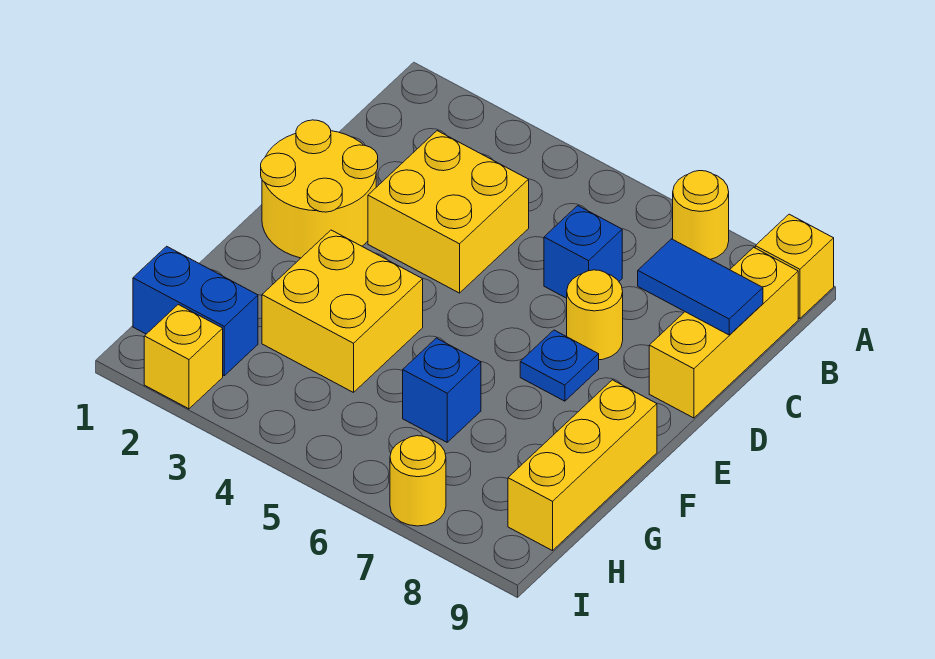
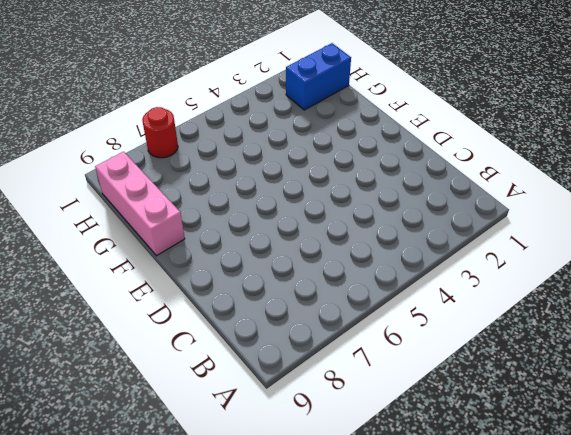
pink brick F9:H9 level 1 -> yellow brick F9:H9 level 1
red round brick I7 level 1 -> yellow round brick I7 level 1
none -> yellow round brick A7 level 1
none -> yellow brick A9 level 1
none -> yellow brick B9:D9 level 1

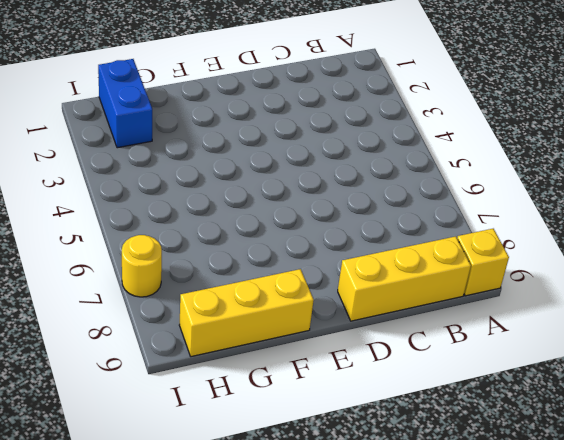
none -> yellow round brick A7 level 1
none -> yellow brick C3:D4 level 1
none -> blue brick C6 level 1

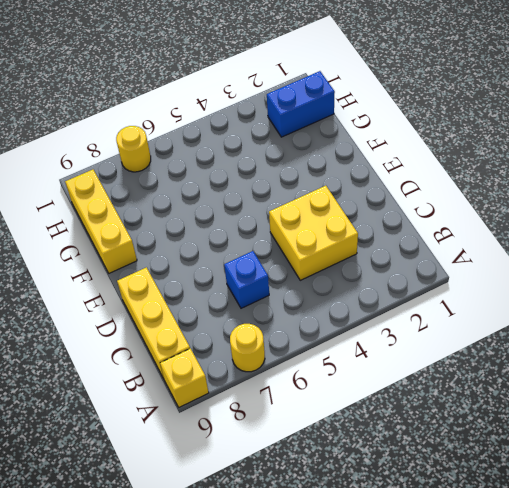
none -> yellow round brick D1:E2 level 1
none -> yellow round brick D7 level 1
none -> blue plate E7 level 1

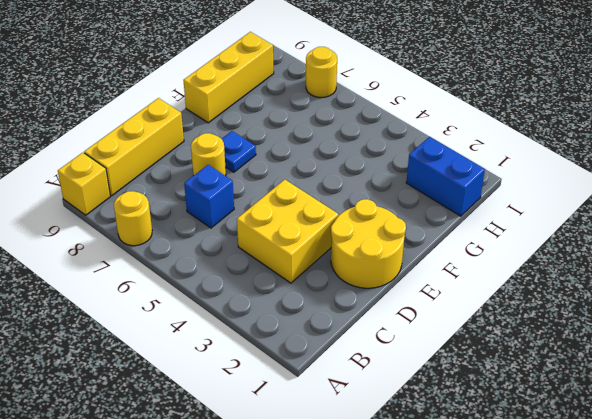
none -> yellow brick F3:G4 level 1
none -> blue brick G6 level 1
none -> yellow brick I2 level 1

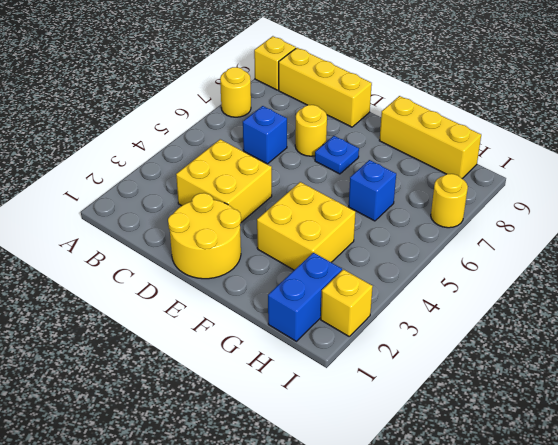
none -> blue tile C8:C9 level 2

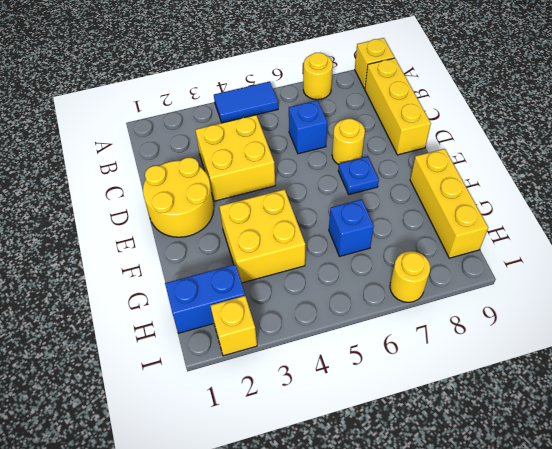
blue tile A4:A5 level 1 -> blue tile C8:C9 level 2

